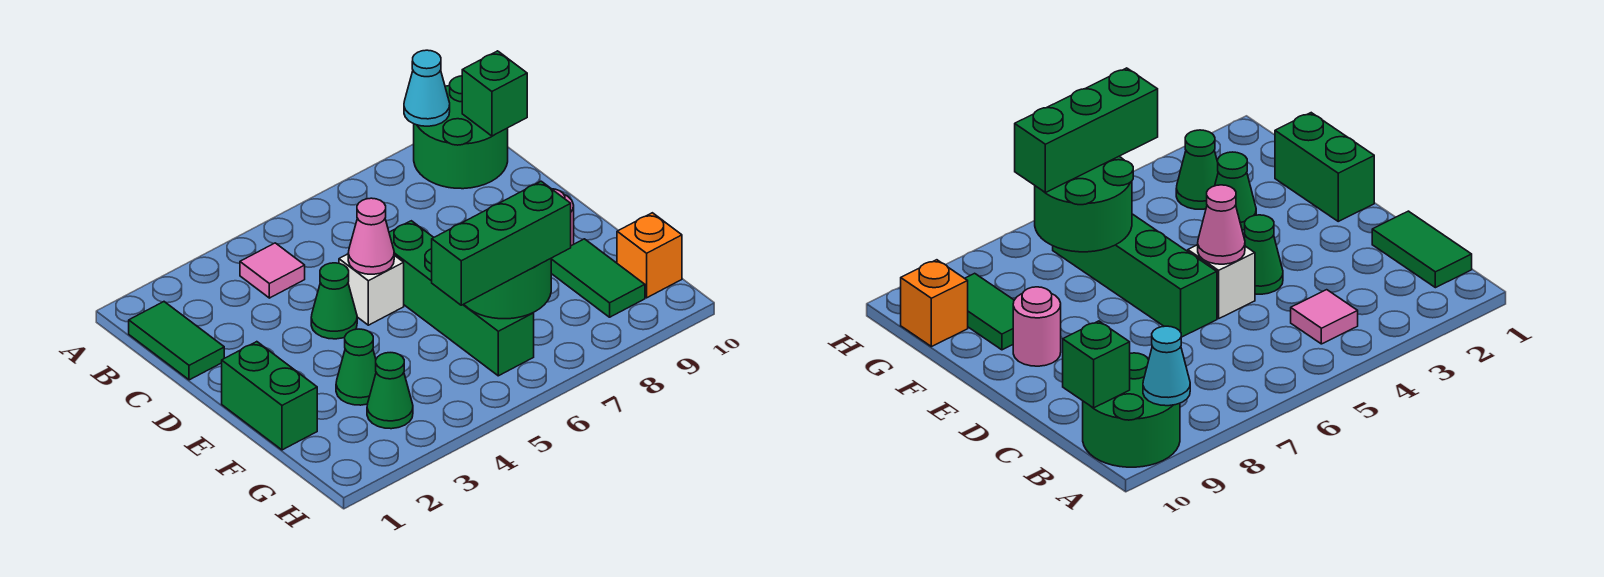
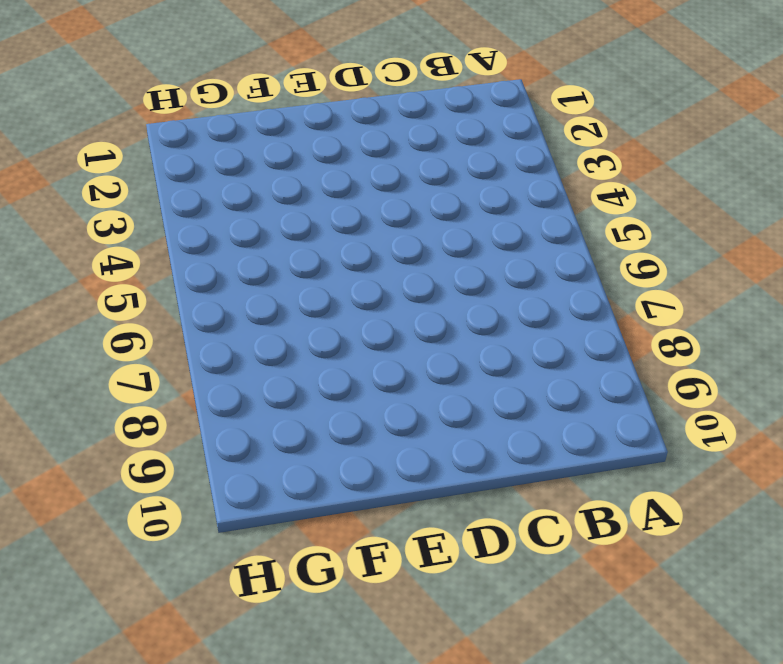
none -> green round brick A9:B10 level 1
none -> green tile B1:C1 level 1
none -> pink tile B4 level 1

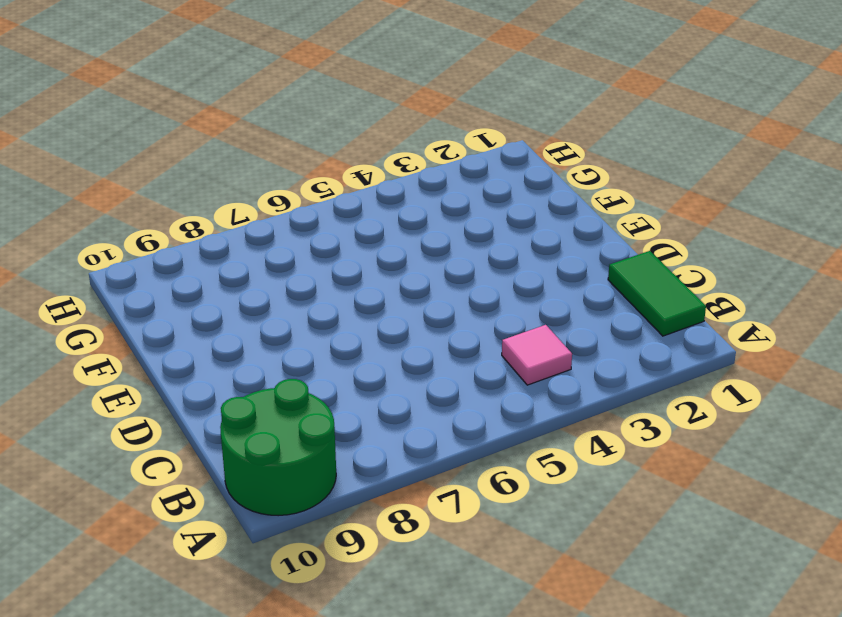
none -> green cone D4 level 1
none -> white brick D5 level 1
none -> green brick D6:G6 level 1

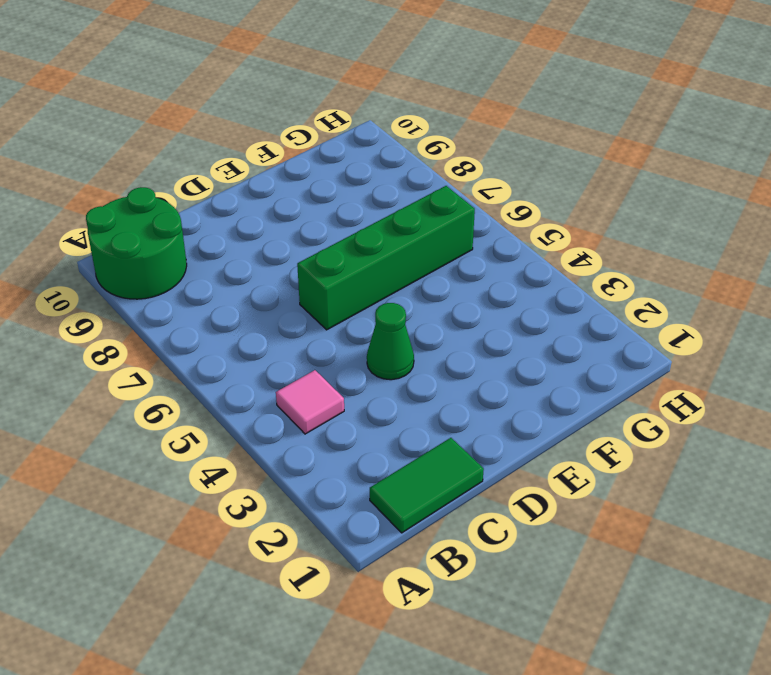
none -> white brick D5 level 1
none -> green brick E1:F1 level 1
none -> pink round brick E9 level 1

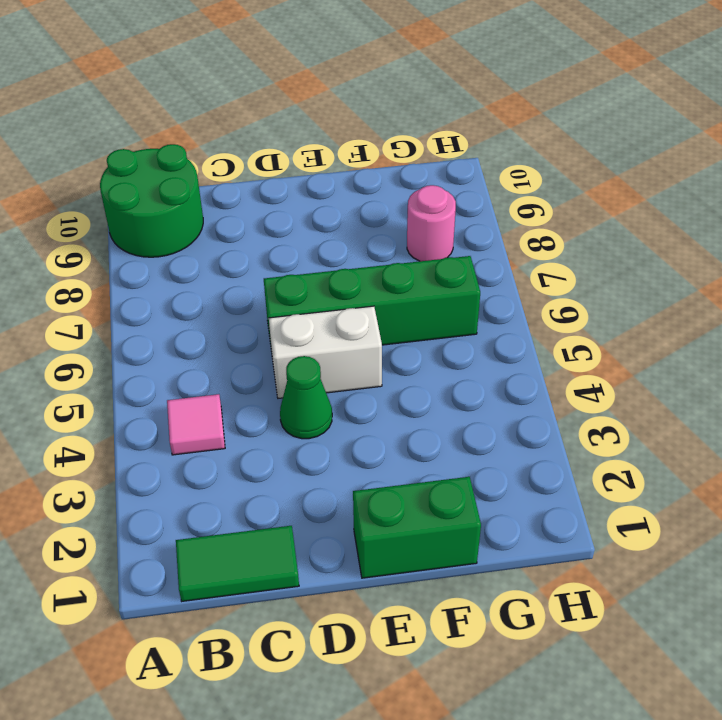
white brick D5:E5 level 1 -> white brick D5 level 1
pink round brick G8 level 1 -> pink round brick E9 level 1
none -> green cone F3 level 1
none -> green tile F9:G9 level 1
none -> green cone G3 level 1

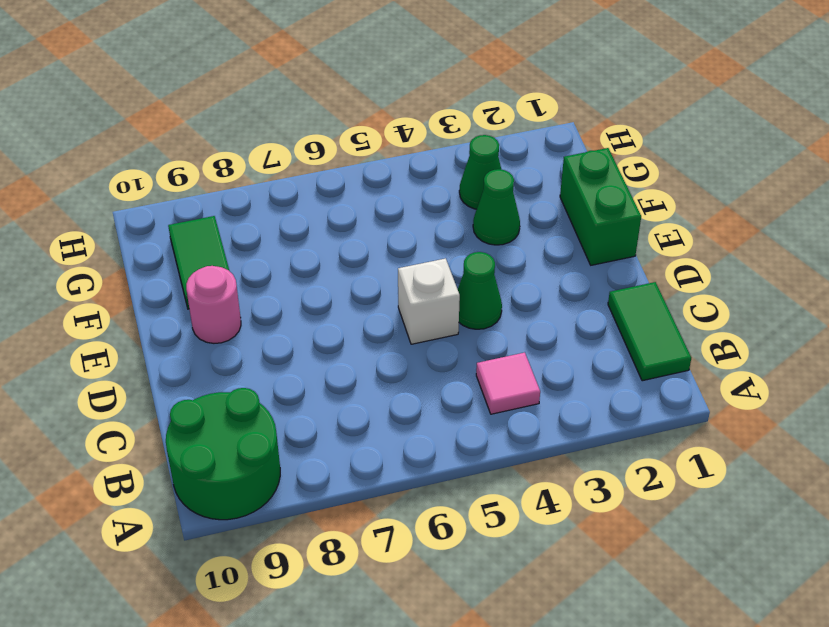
none -> green brick D6:G6 level 1
none -> orange brick G10 level 1
none -> cyan cone A9 level 2

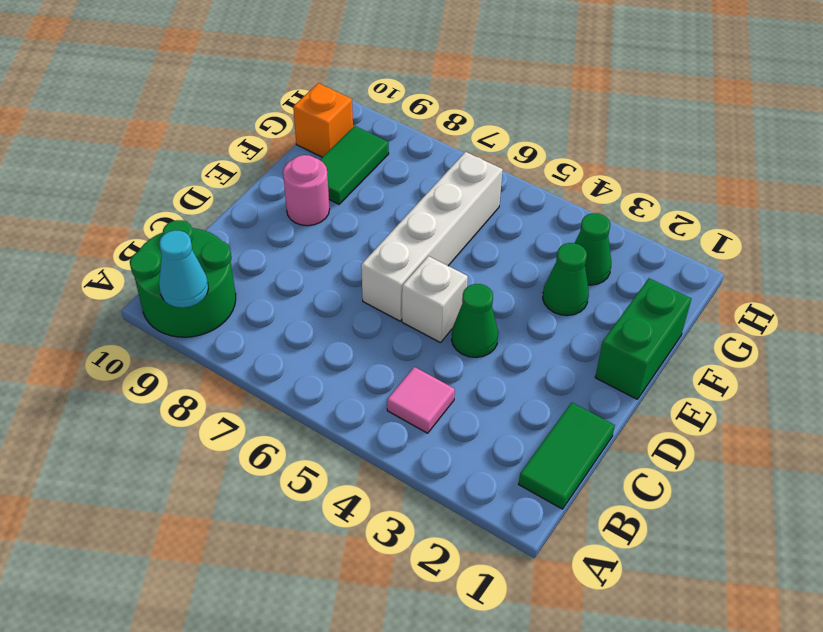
white brick D6:G6 level 1 -> green brick D6:G6 level 1
none -> green brick B10 level 2
none -> pink cone D5 level 2
none -> green round brick F6:G7 level 2

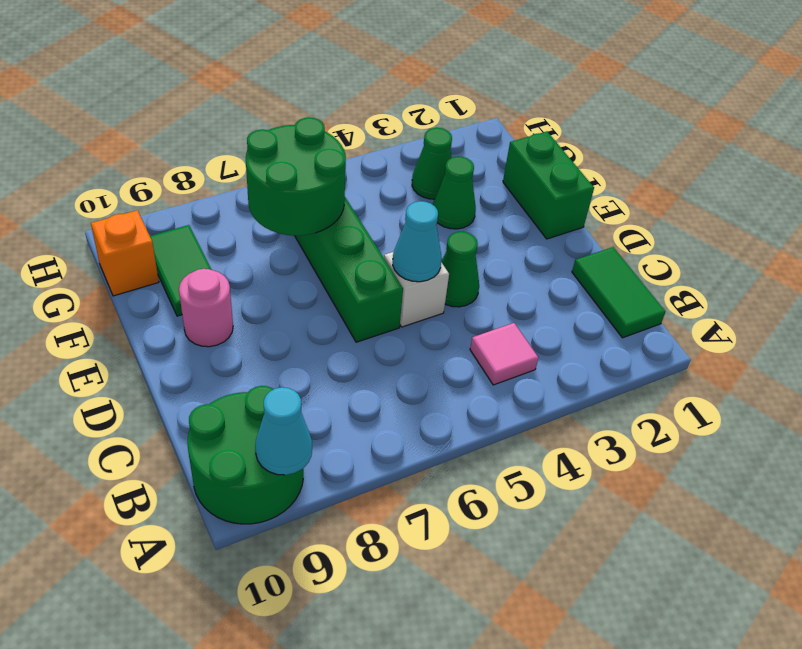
cyan cone D5 level 2 -> pink cone D5 level 2
none -> green brick B10 level 2
none -> green brick G5:G7 level 3

